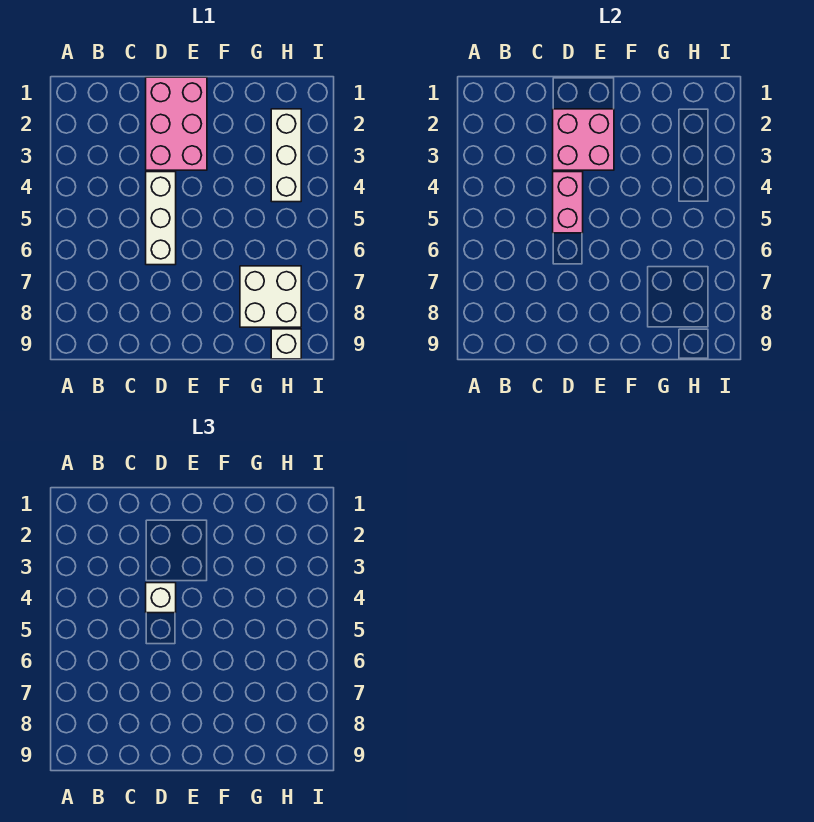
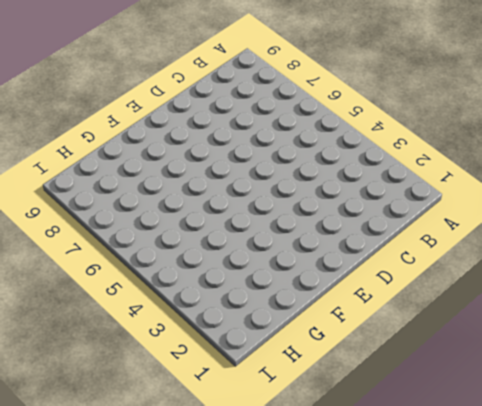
none -> pink brick D1:E3 level 1
none -> white brick D4:D6 level 1

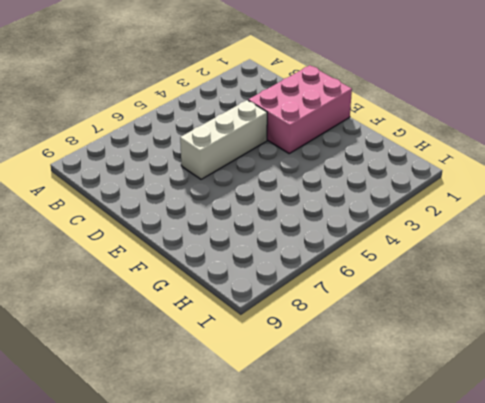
none -> white brick G7:H8 level 1
none -> white brick H2:H4 level 1

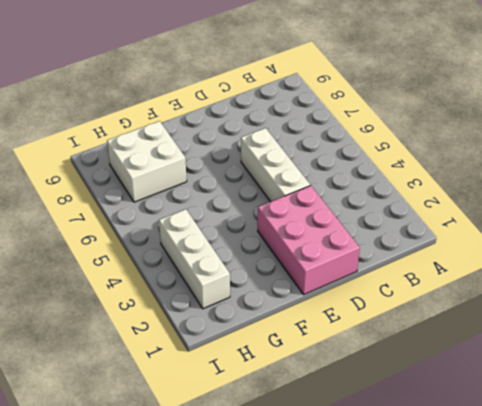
none -> white brick H9 level 1
none -> pink brick D2:E3 level 2

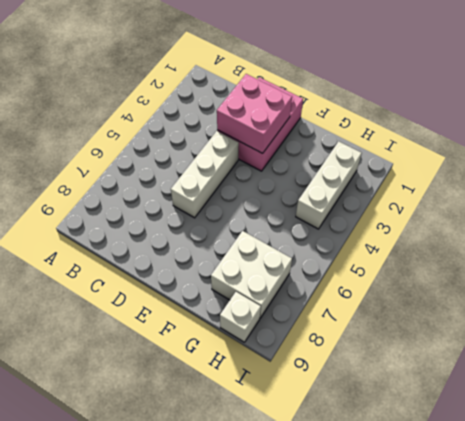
none -> pink brick D4:D5 level 2
none -> white brick D4 level 3

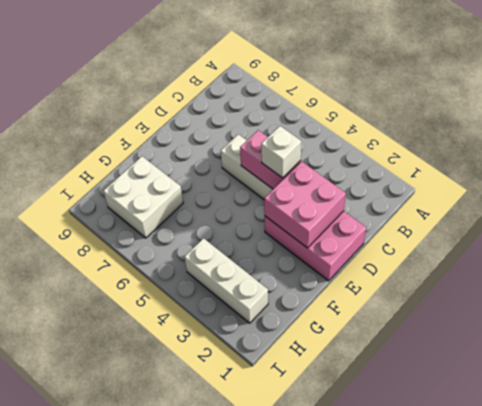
none -> white brick H9 level 1

